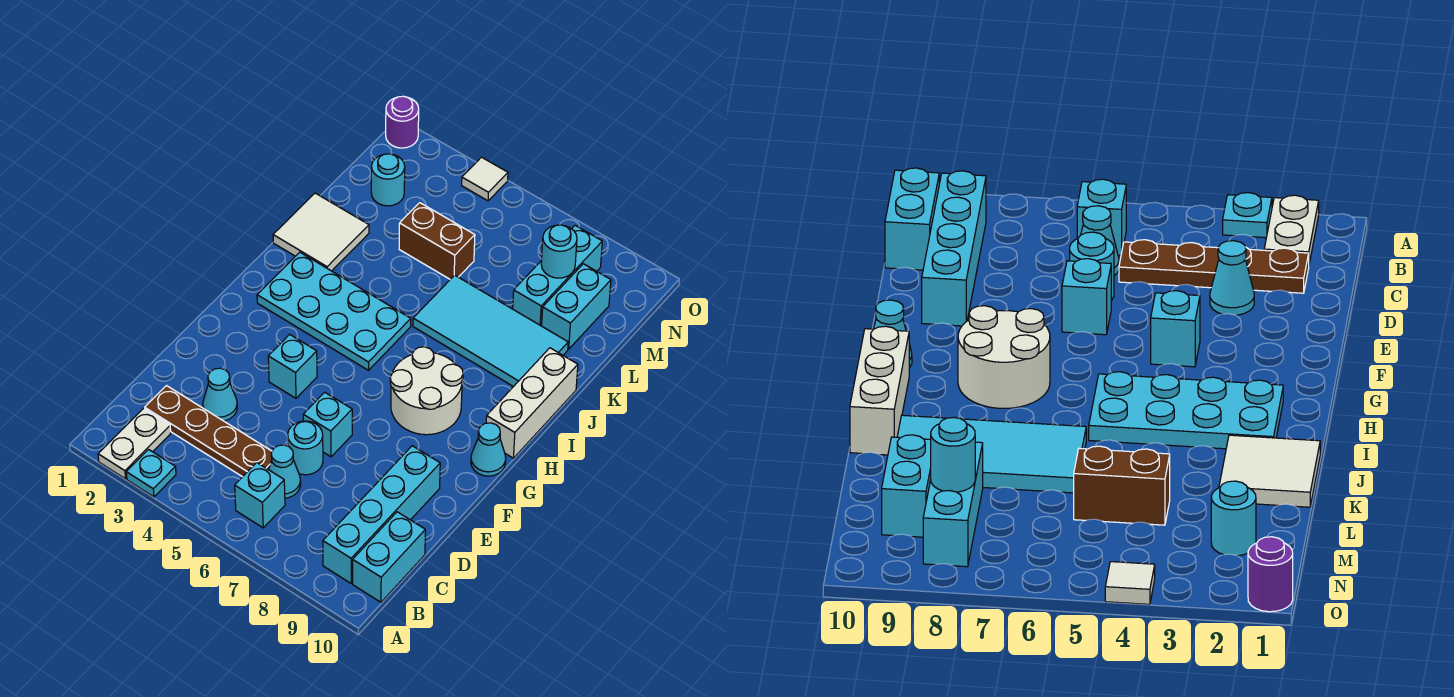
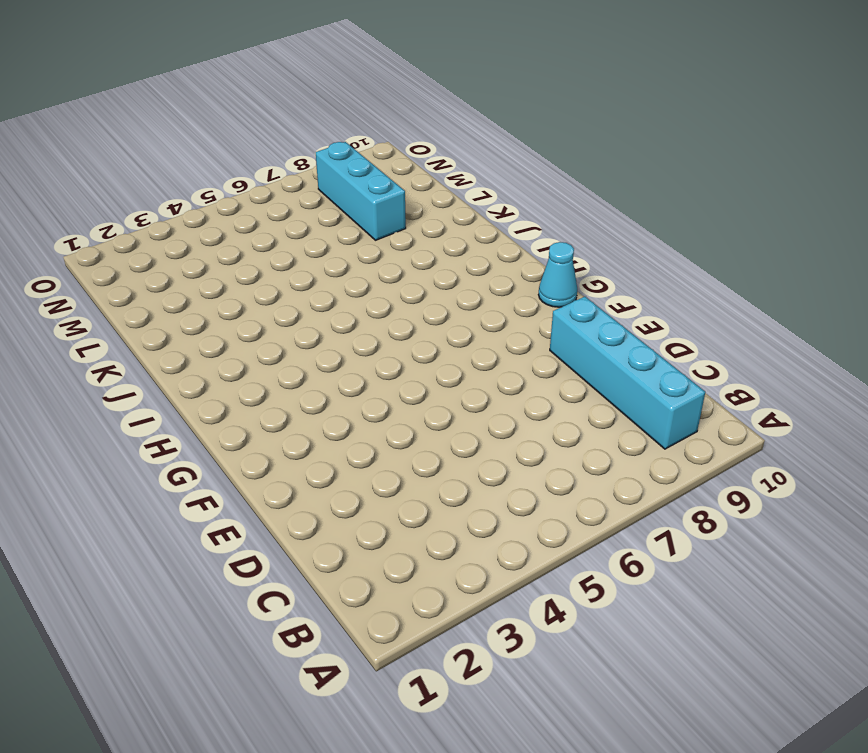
none -> white plate A2:B2 level 1
none -> cyan plate A3 level 1
none -> cyan brick B6 level 1

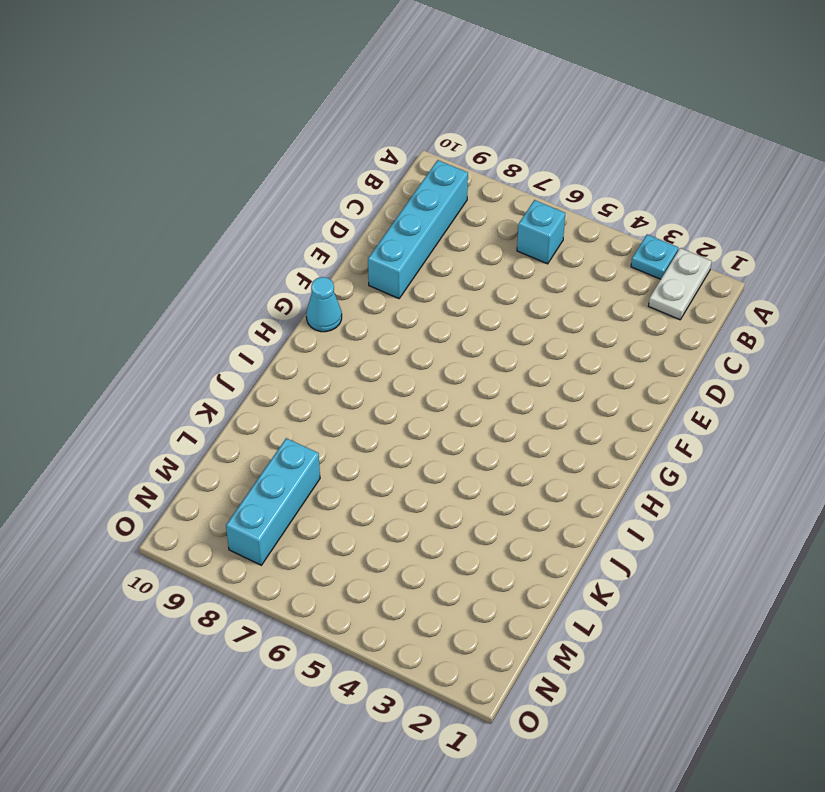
none -> cyan brick B10:C10 level 1
none -> brown plate C2:C5 level 1
none -> cyan cone C6 level 1

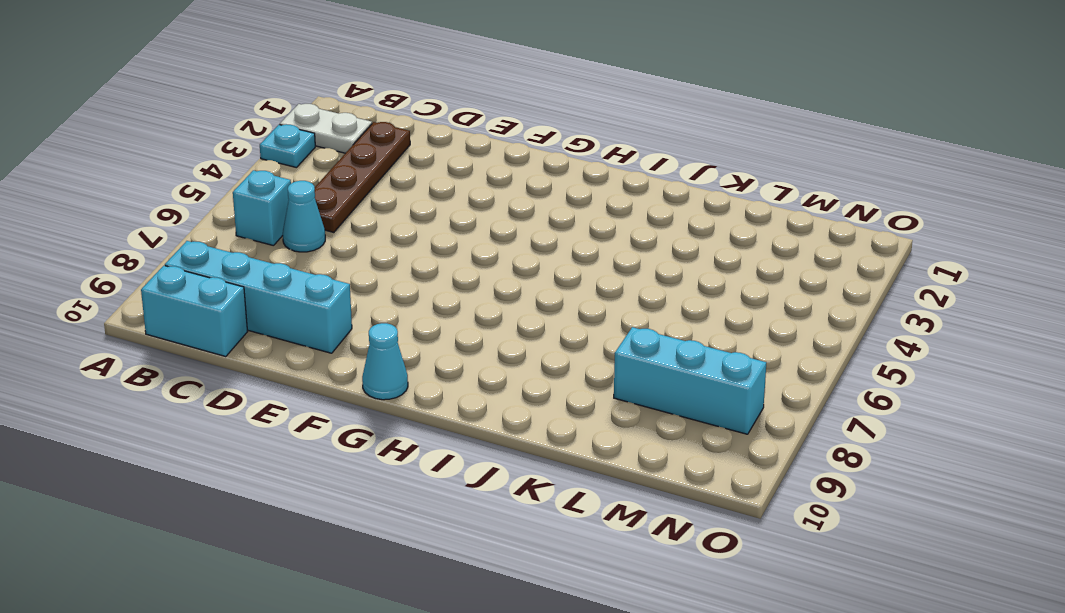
none -> cyan cone D3 level 1
none -> cyan round brick D6 level 1
none -> cyan brick E6 level 1

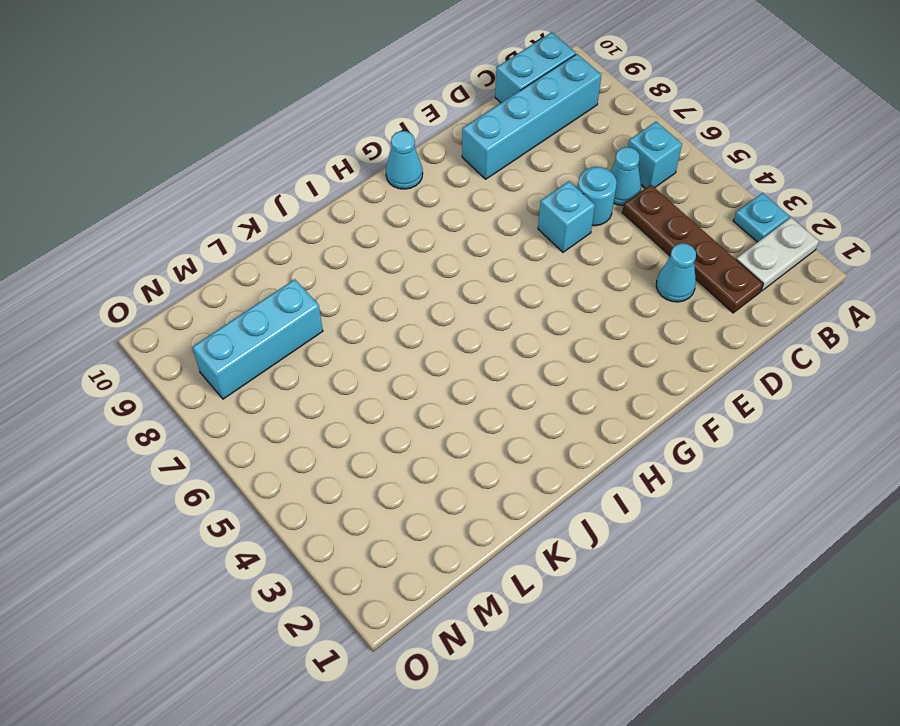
none -> cyan brick F4 level 1
none -> white round brick G7:H8 level 1
none -> cyan plate H2:I5 level 1

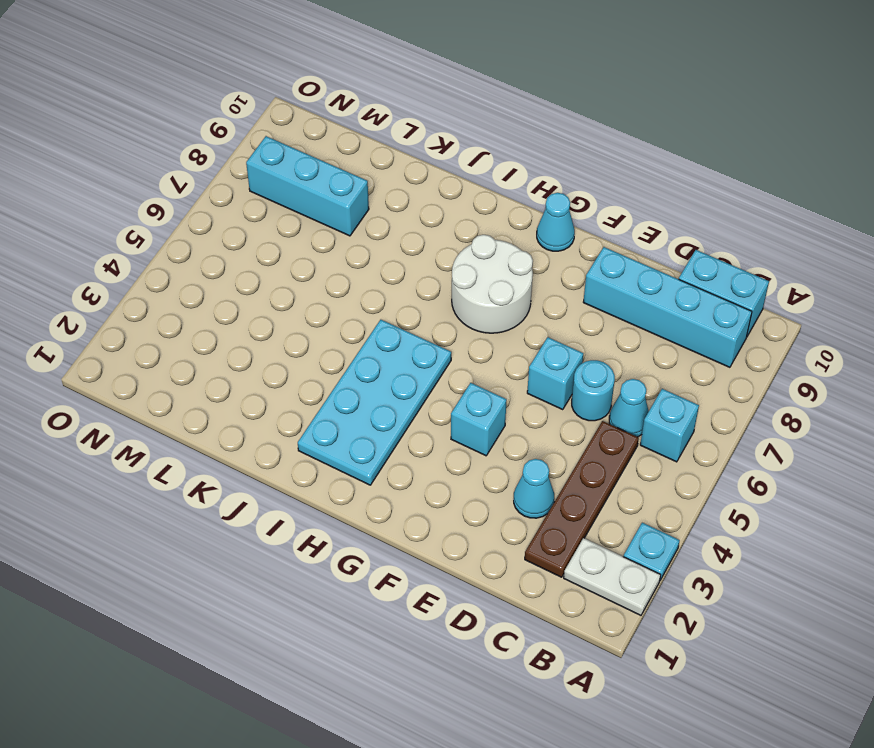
none -> white brick H10:J10 level 1
none -> white tile J1:K2 level 1
none -> cyan tile J6:K9 level 1

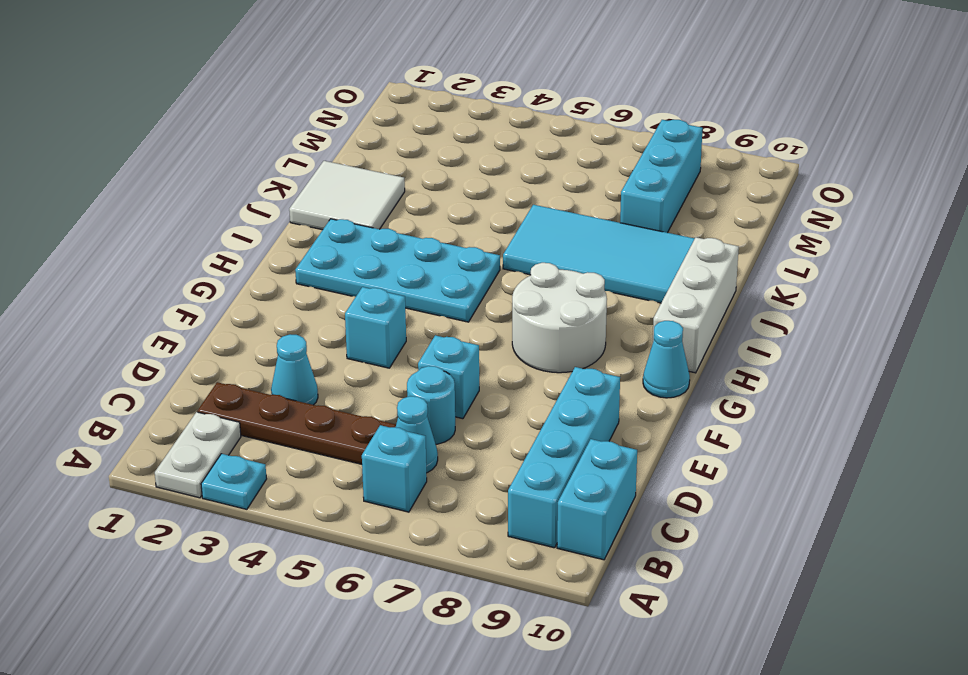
none -> brown brick L4:L5 level 1
none -> cyan brick L9:M9 level 1
none -> cyan round brick M2 level 1

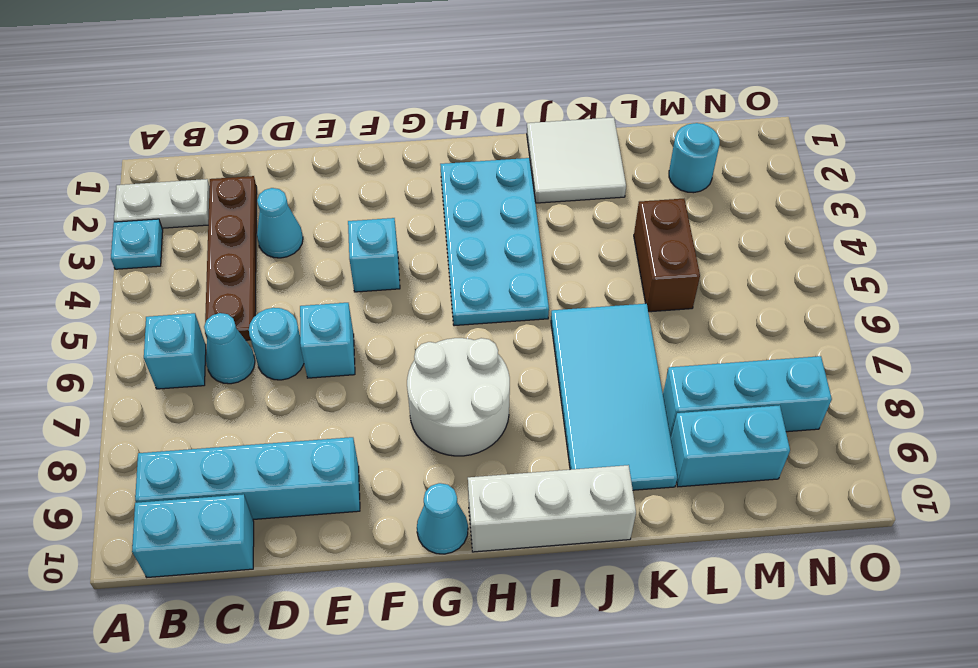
none -> purple round brick O1 level 1
none -> white tile O4 level 1
none -> cyan round brick M8 level 2

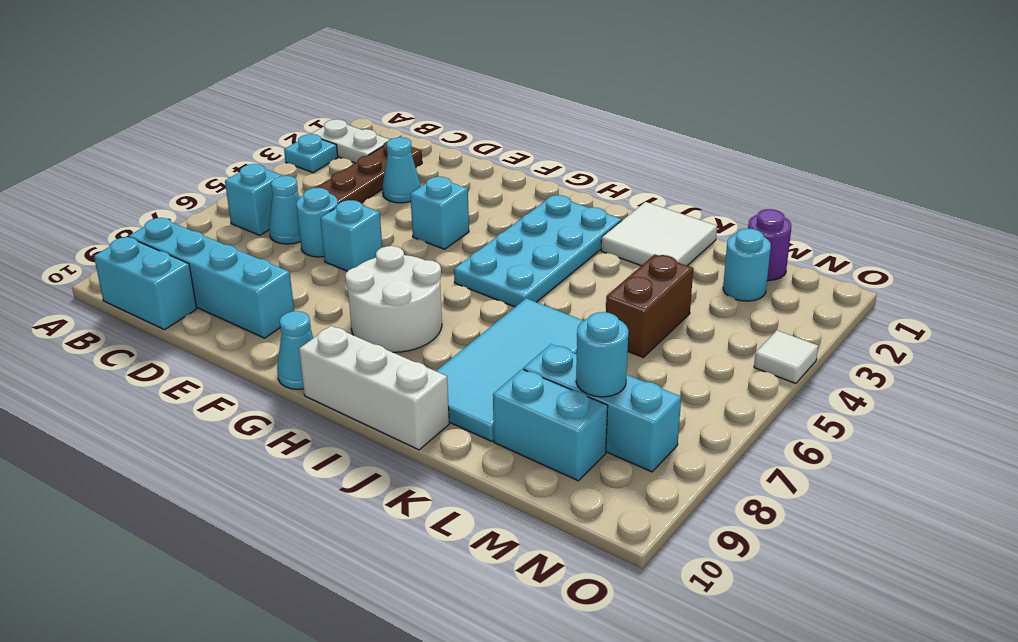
purple round brick M1 level 1 -> purple round brick O1 level 1

